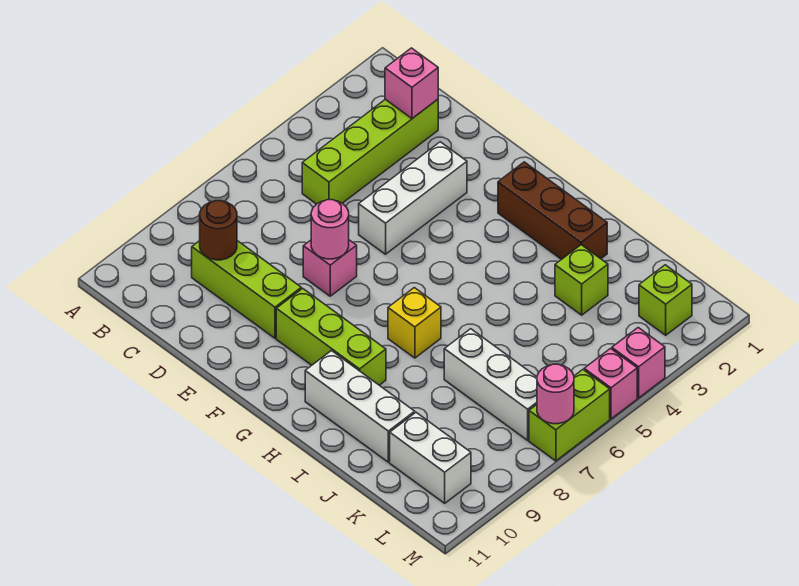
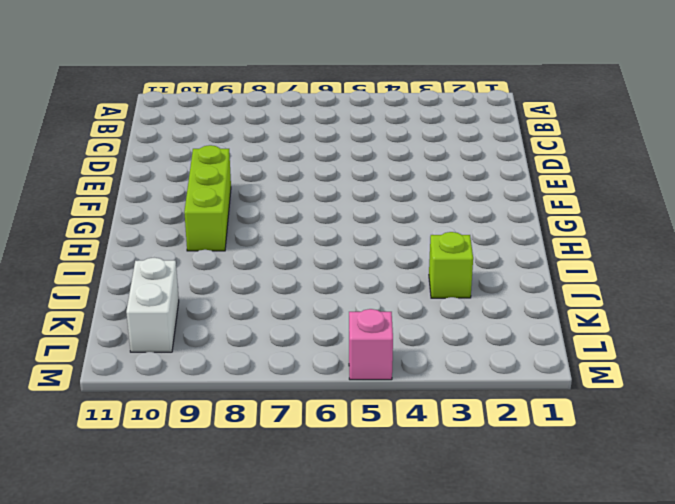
none -> lime brick C2:C5 level 1
none -> lime brick C9:E9 level 1
none -> white brick E3:E5 level 1

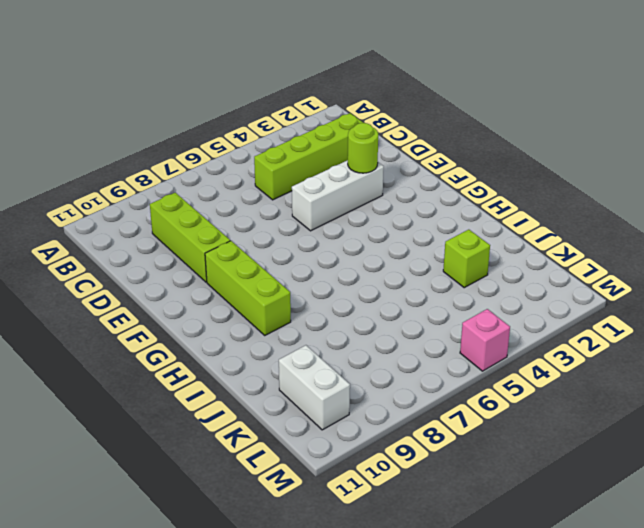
lime round brick E3 level 2 -> none
none -> pink brick E7 level 1
none -> brown brick G2:I2 level 1
none -> yellow brick H7 level 1

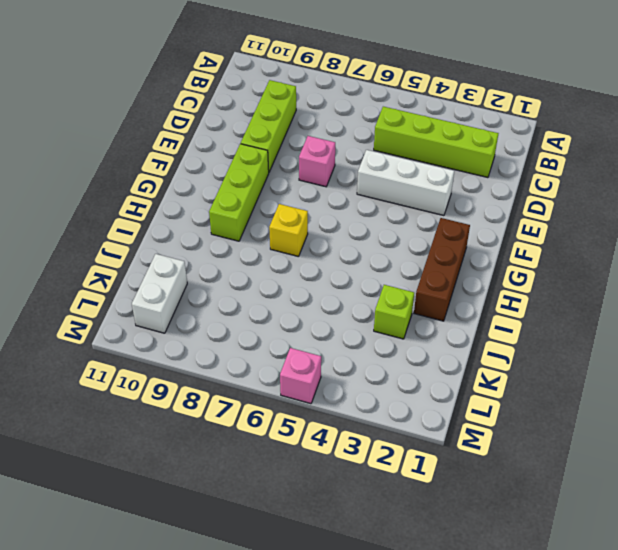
none -> white brick H10:J10 level 1
none -> white brick J7:L7 level 1
none -> lime brick L2 level 1

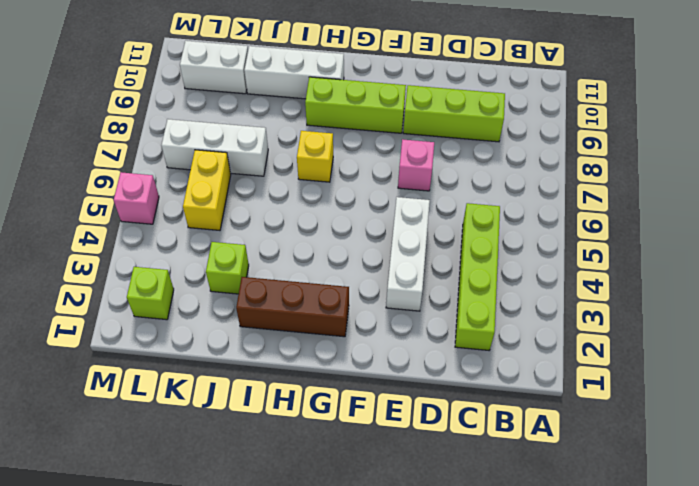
yellow brick K5:K6 level 1 -> none
none -> pink brick M4 level 1
none -> lime brick M6:M7 level 1
none -> pink brick C2 level 2

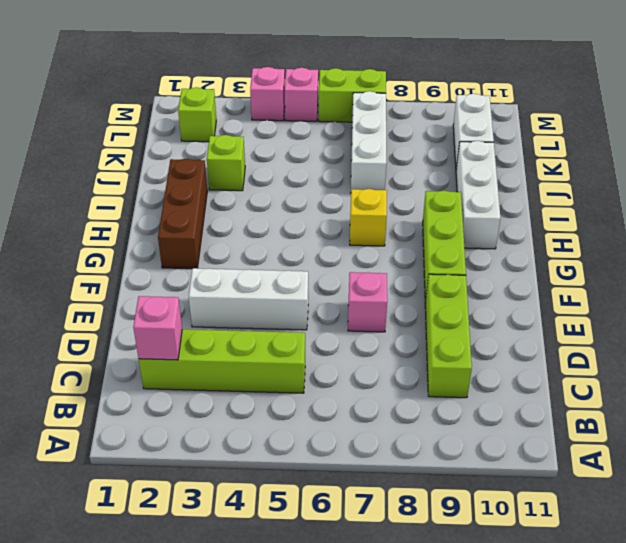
none -> brown round brick C9 level 2
none -> pink round brick E7 level 2
none -> pink round brick M7 level 2

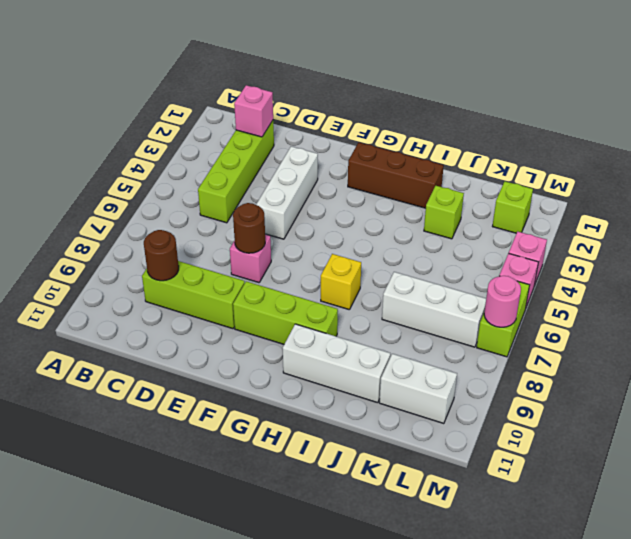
brown round brick E7 level 2 -> pink round brick E7 level 2

